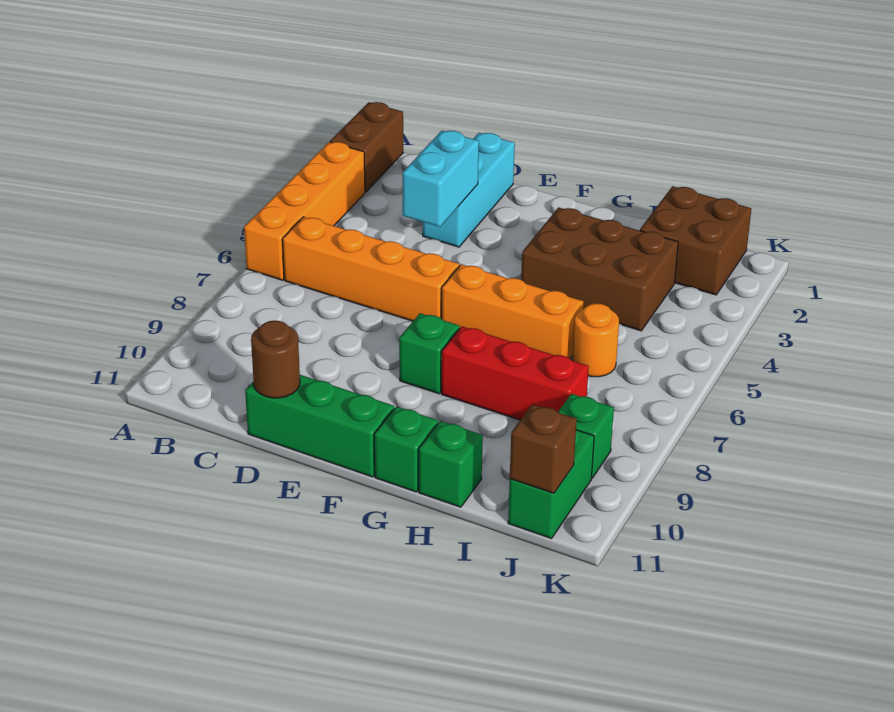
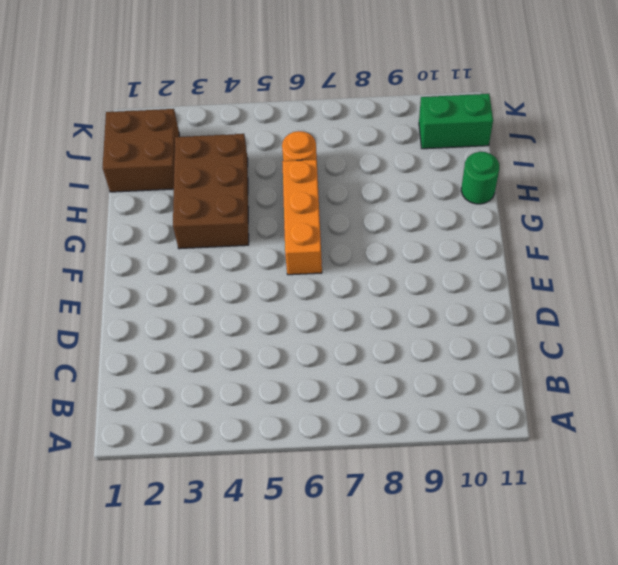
green round brick H11 level 1 -> green brick H11 level 1
none -> brown brick A1:A2 level 1
none -> orange brick A3:A6 level 1
none -> orange brick B6:E6 level 1

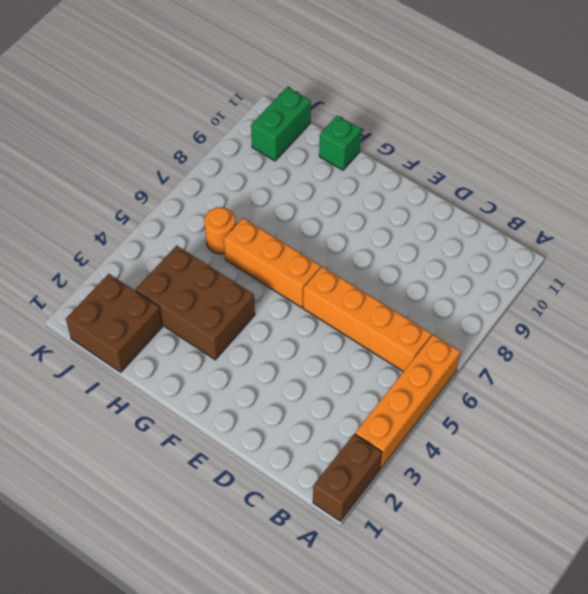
none -> cyan brick D1:D3 level 1
none -> green brick D11:F11 level 1
none -> green brick F8 level 1

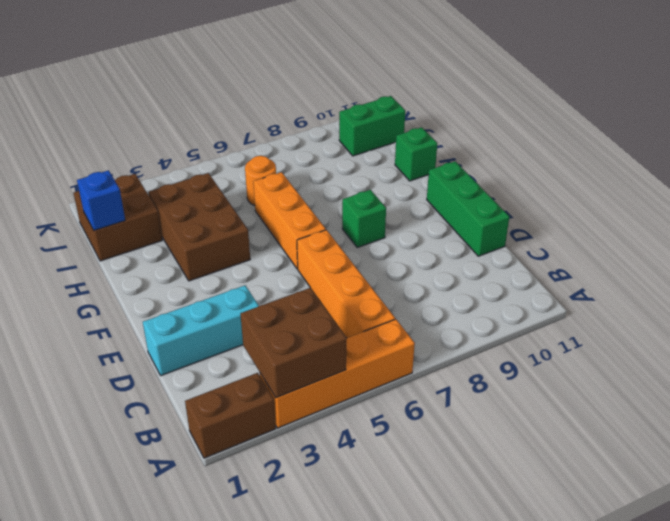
brown brick A3:B4 level 2 -> none
blue brick I1 level 2 -> none
none -> red brick G8:I8 level 1
none -> green brick G11 level 1
none -> green brick J9 level 1

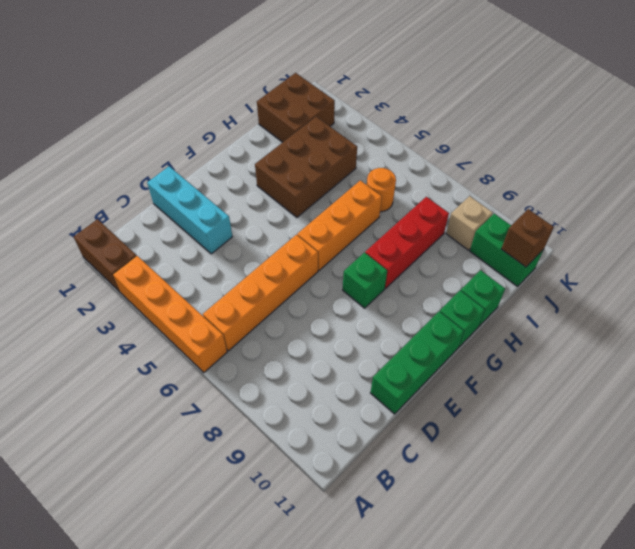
tan brick J9 level 1 -> green brick J9 level 1
none -> cyan brick D3:D4 level 2
none -> brown round brick D11 level 2

